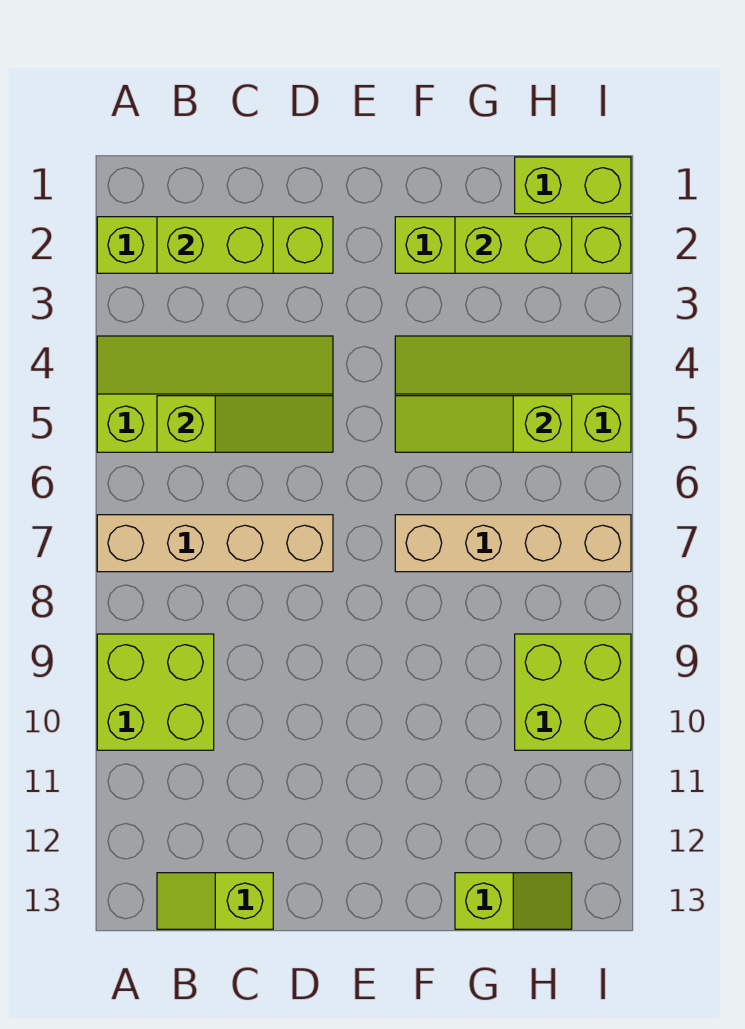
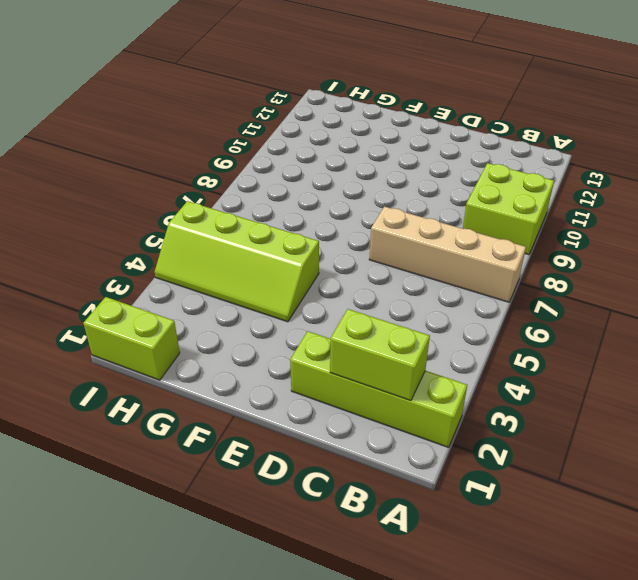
none -> lime slope A4:D5 level 1 top 5
none -> lime slope B13:C13 level 1 top C
none -> lime brick F2:I2 level 1

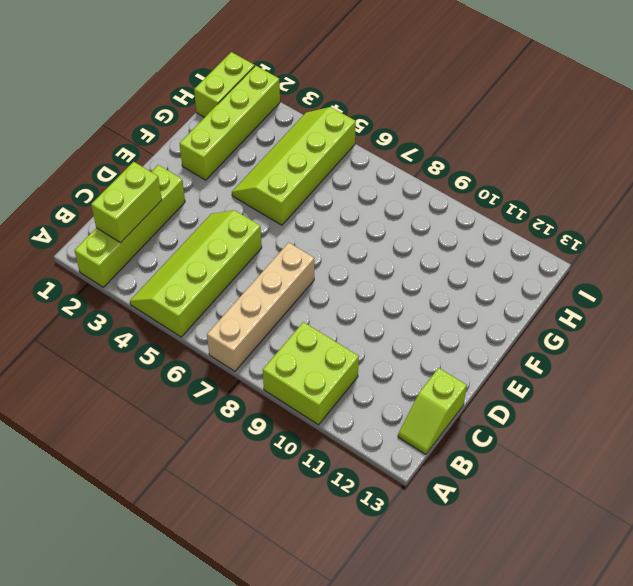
none -> tan brick F7:I7 level 1
none -> lime slope G13:H13 level 1 top G
none -> lime brick H9:I10 level 1

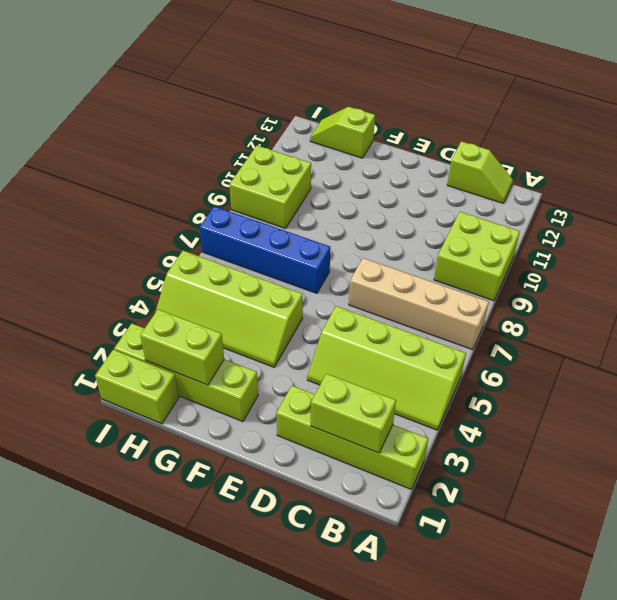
blue brick F7:I7 level 1 -> tan brick F7:I7 level 1
none -> lime slope B5:D5 level 2 top B
none -> lime slope F5:H5 level 2 top H

